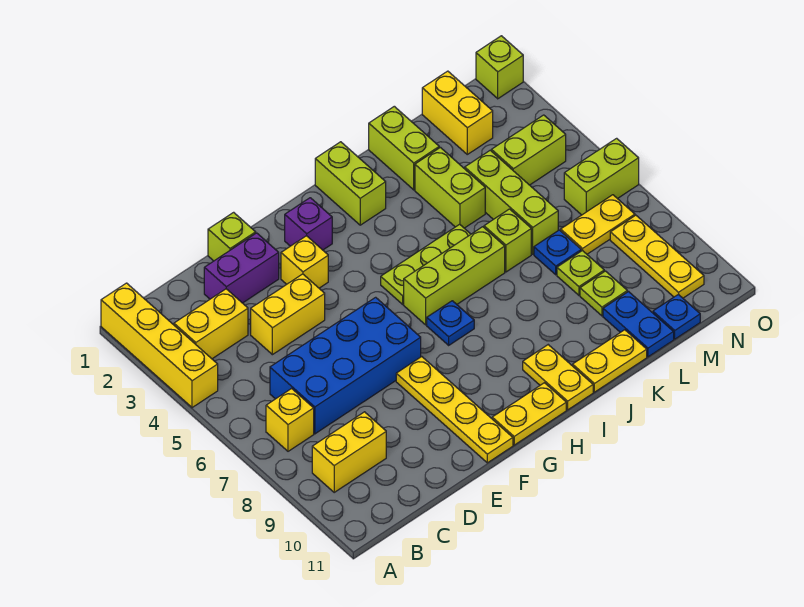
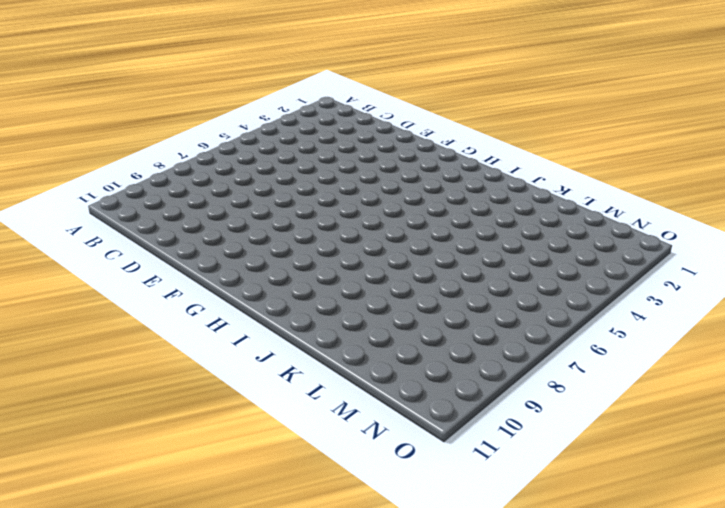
none -> yellow brick A1:A4 level 1
none -> yellow brick B3:C3 level 1
none -> yellow brick B7 level 1
none -> yellow brick B9:C9 level 1

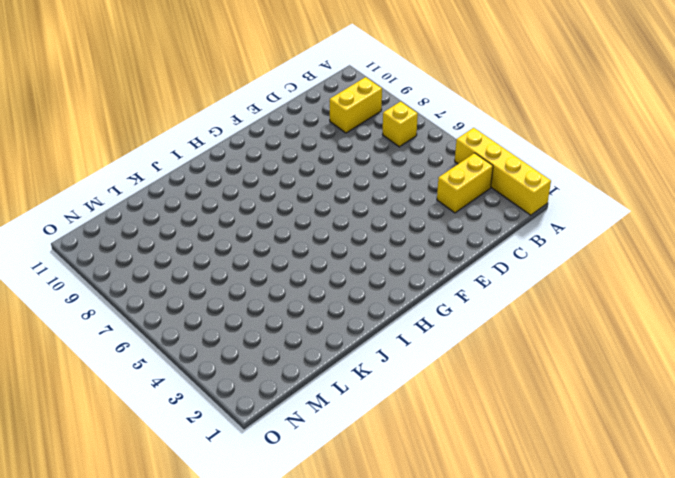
none -> blue brick C6:F7 level 1
none -> purple brick D2:E2 level 1
none -> yellow brick D4:E4 level 1
none -> lime brick E1 level 1

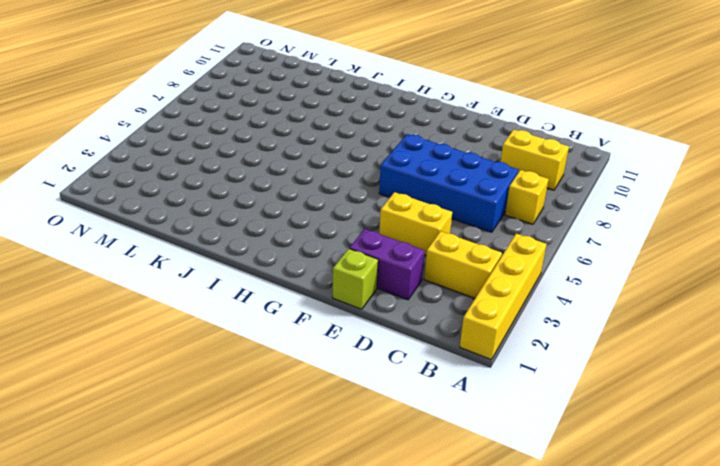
none -> yellow brick F3 level 1
none -> yellow plate F8:F11 level 1
none -> purple brick G2 level 1
none -> yellow plate G11:H11 level 1

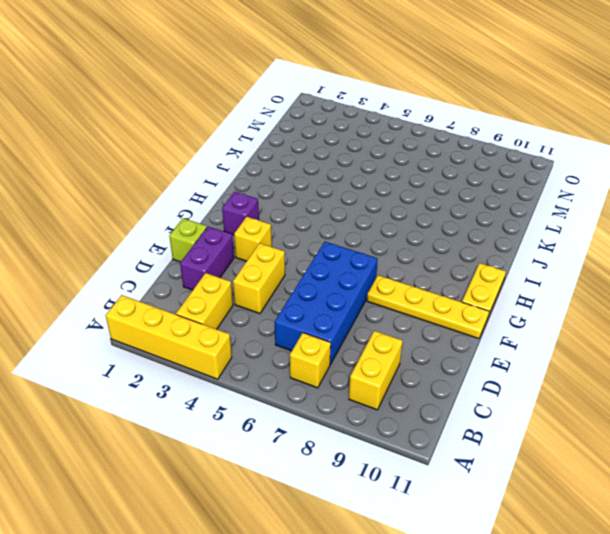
none -> lime plate H5:J5 level 1
none -> lime brick H6:J6 level 1
none -> blue plate H7 level 1
none -> lime brick I1:I2 level 1

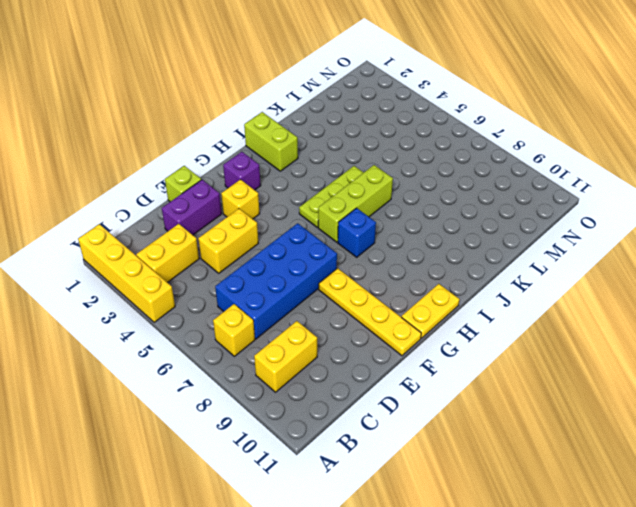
blue brick H7 level 1 -> blue plate H7 level 1
none -> yellow plate I10:I11 level 1
none -> yellow plate J11:K11 level 1
none -> lime brick K1:K2 level 1
none -> lime brick K3:K4 level 1

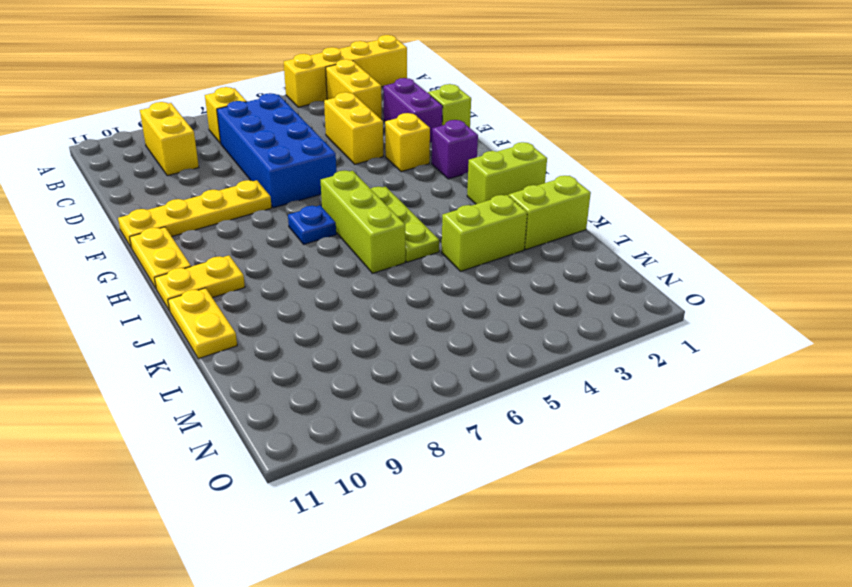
none -> lime brick K6 level 1
none -> lime brick L4:L6 level 1
none -> blue plate L7 level 1
none -> lime plate L8 level 1

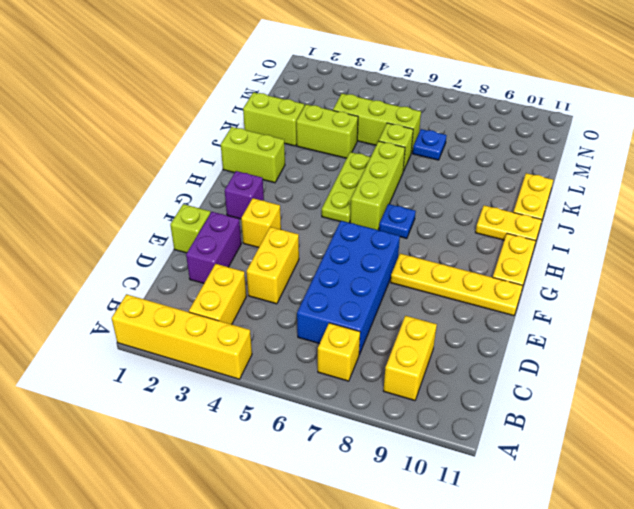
none -> lime plate L8 level 1
none -> lime plate L9 level 1
none -> blue plate L10:L11 level 1
none -> yellow brick M1:M2 level 1

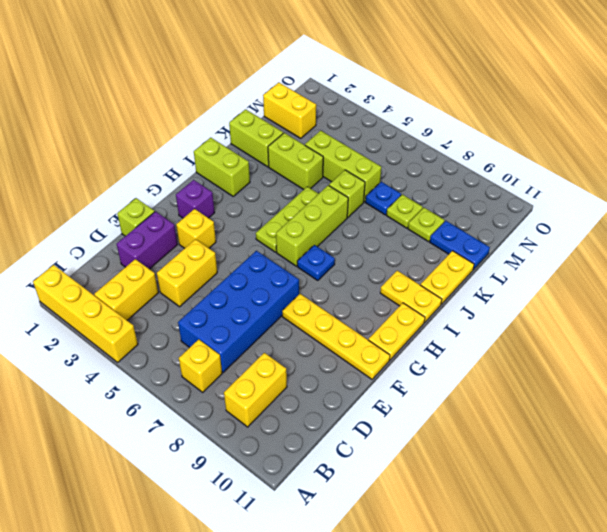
none -> lime brick M4:N4 level 1
none -> yellow plate M7:N7 level 1
none -> blue plate M11 level 1
none -> lime brick N6:O6 level 1

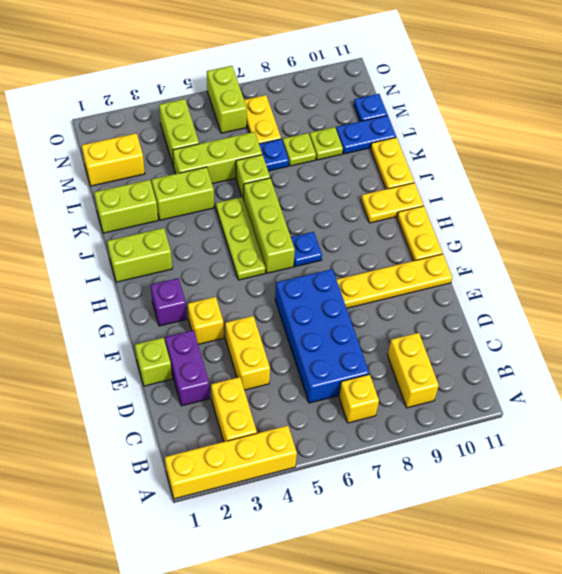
none -> yellow plate N8:N10 level 1
none -> lime brick O1 level 1

